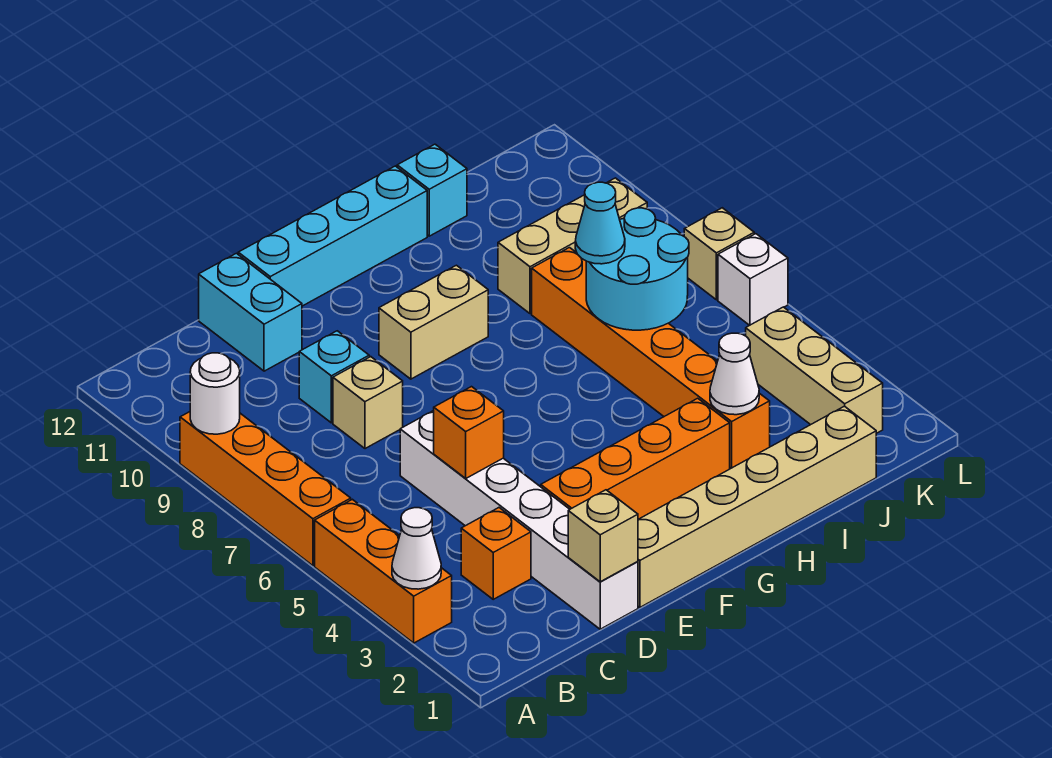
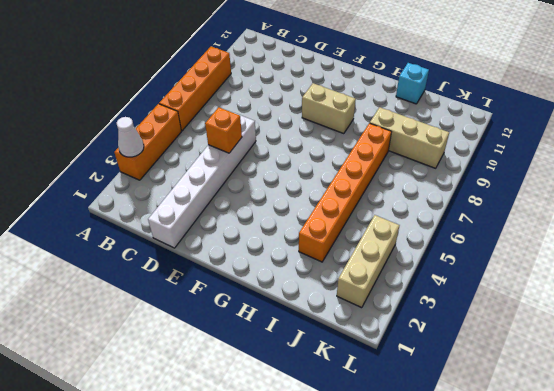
none -> orange brick C3 level 1
none -> tan brick D8 level 1
none -> cyan brick D9 level 1

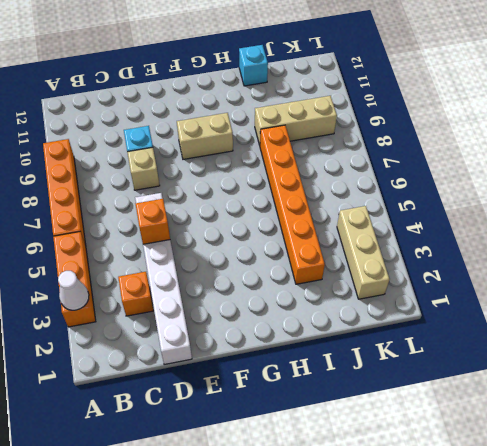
none -> cyan brick D11:D12 level 1
none -> tan brick E1:J1 level 1
none -> orange brick E3:H3 level 1

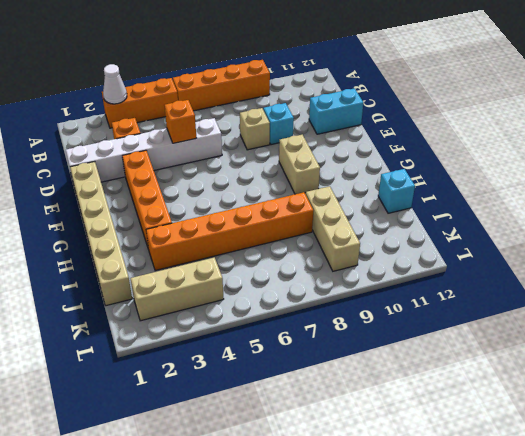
none -> cyan brick E12:H12 level 1
none -> white brick L6 level 1
none -> tan brick L7 level 1

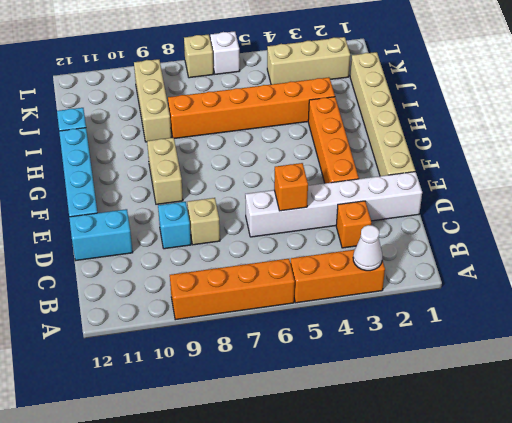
none -> white round brick A9 level 2
none -> tan brick D1 level 2
none -> white cone I3 level 2

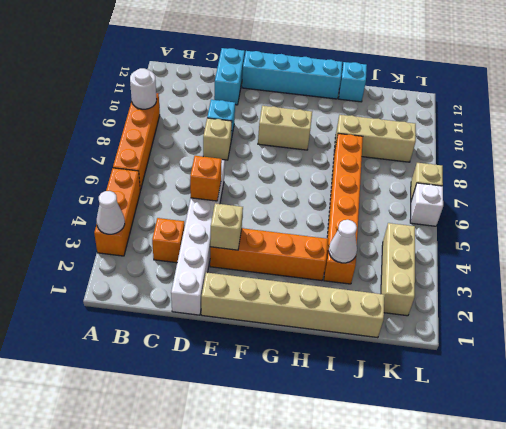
tan brick E3 level 2 -> tan brick D1 level 2
none -> cyan round brick I6:J7 level 2
none -> cyan cone I7 level 3

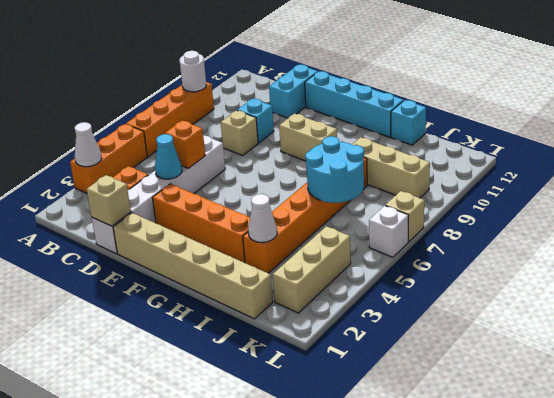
cyan cone D4 level 2 -> cyan cone I7 level 3

